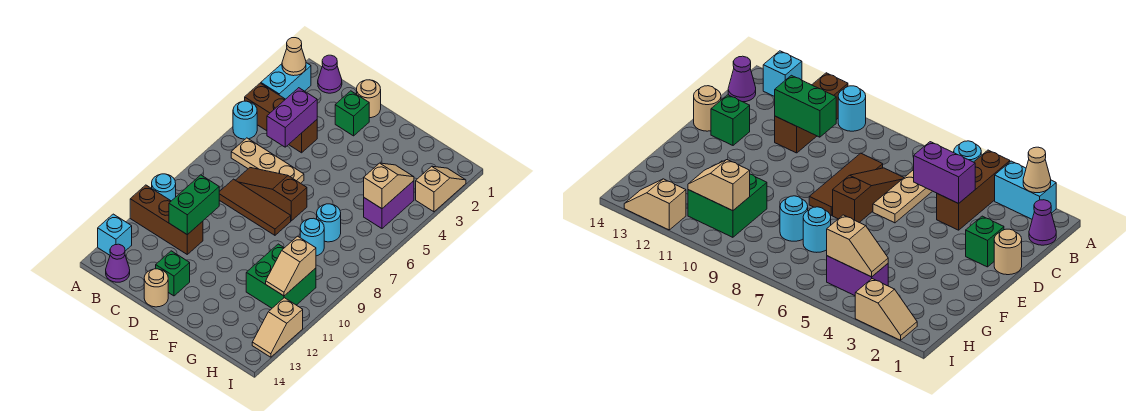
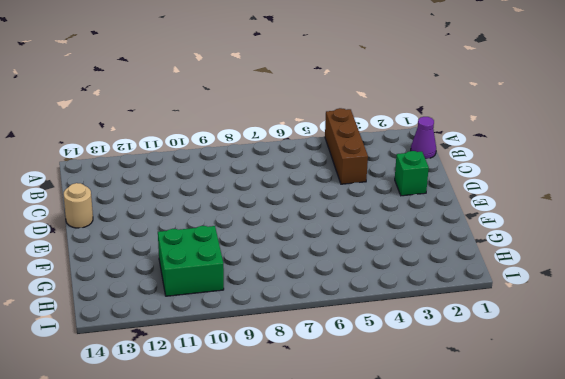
none -> cyan brick A2:A3 level 1
none -> cyan round brick A5 level 1
none -> cyan round brick A10 level 1

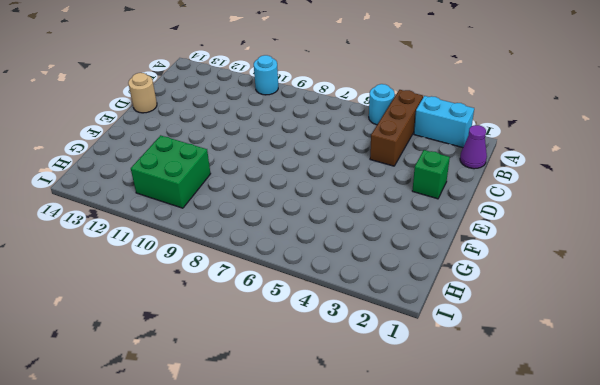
none -> brown brick A11:C11 level 1
none -> cyan brick A13 level 1
none -> tan plate B6:D6 level 1

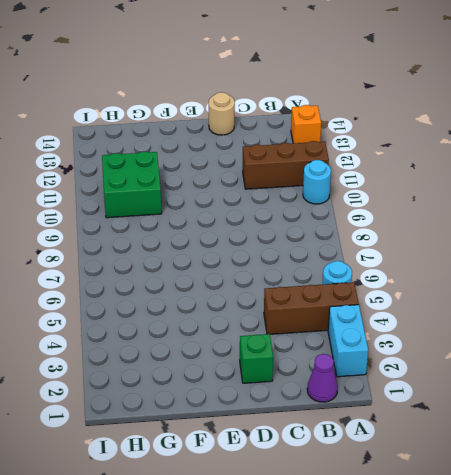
orange brick A13 level 1 -> cyan brick A13 level 1
none -> tan plate B6:D6 level 1
none -> purple cone B14 level 1
none -> brown slope C7:E7 level 1 top E

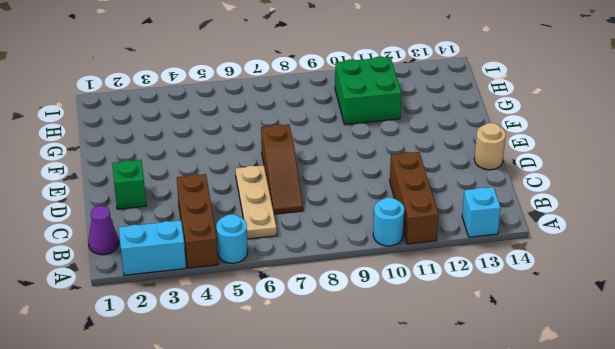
none -> purple cone B14 level 1
none -> brown tile C8:E8 level 1
none -> tan round brick D1 level 1

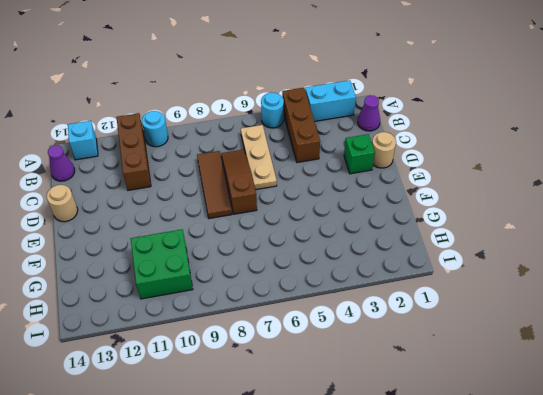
none -> green brick D13 level 1
none -> cyan round brick G7 level 1
none -> cyan round brick G8 level 1

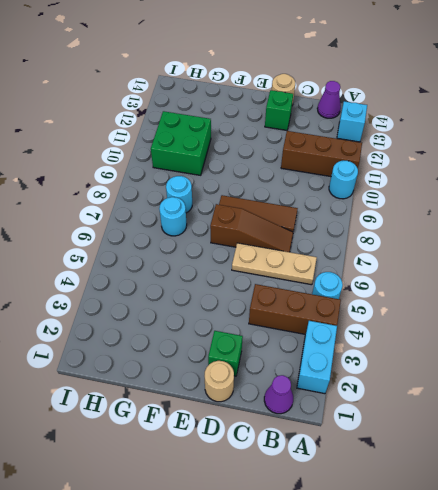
none -> purple brick H4:H5 level 1
none -> tan slope I2:I3 level 1 top 3
none -> tan slope I12:I13 level 1 top 12

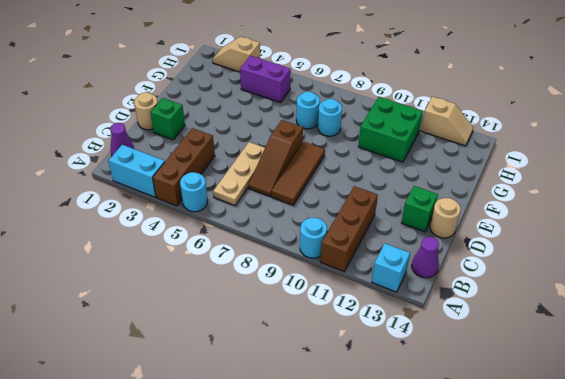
none -> tan cone A2 level 2
none -> purple brick C4:C5 level 2
none -> green brick C10:C11 level 2

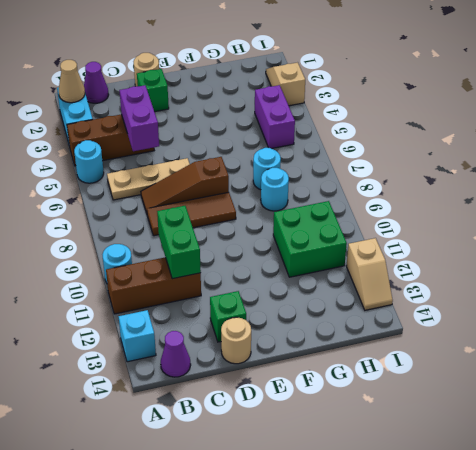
none -> tan slope H4:H5 level 2 top 5
none -> tan slope H10:H11 level 2 top 10

